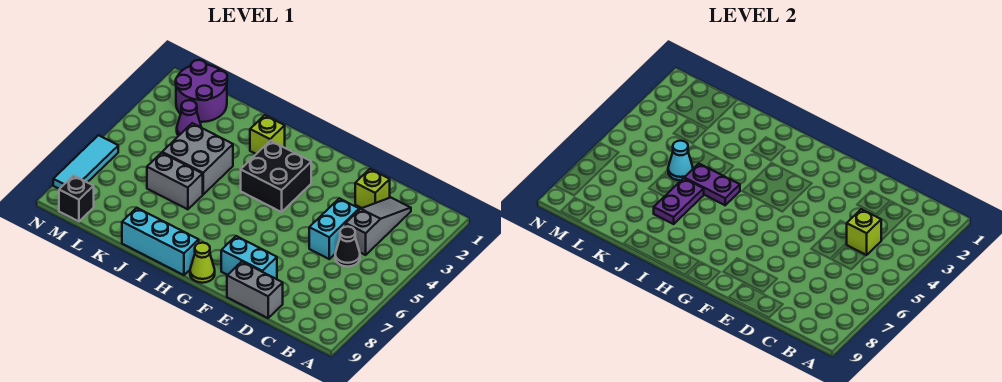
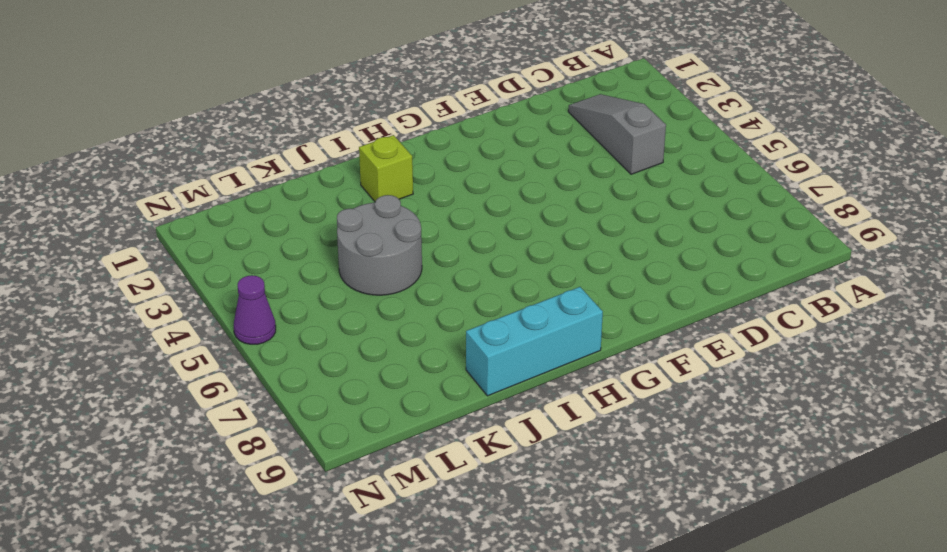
grey round brick J4:K5 level 1 -> grey brick J4:K5 level 1
purple cone N5 level 1 -> purple cone L3 level 1
none -> black cone C5 level 1
none -> lime brick D2 level 1
none -> cyan brick D4:D5 level 1

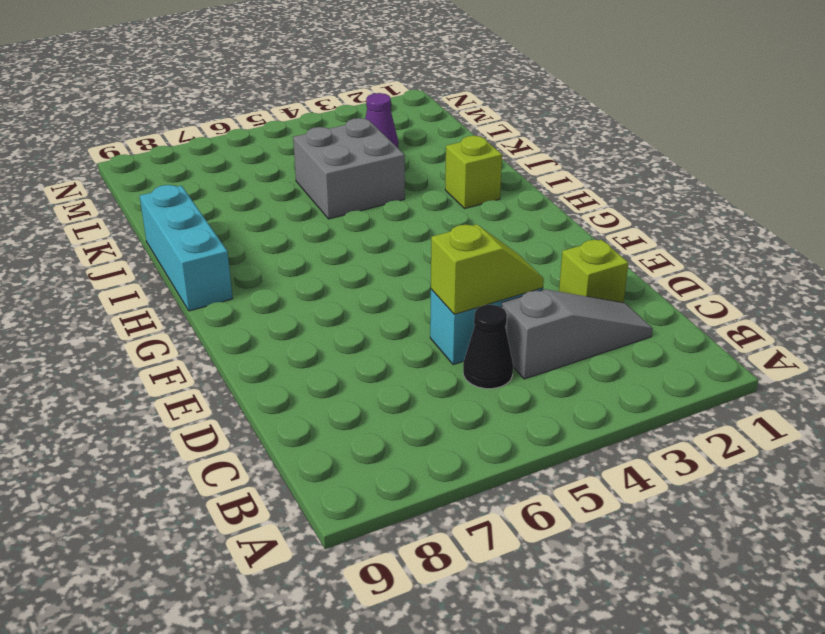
lime slope D4:D5 level 2 top 5 -> none
none -> grey brick D9:E9 level 1
none -> cyan brick E8:F8 level 1
none -> black brick G3:H4 level 1

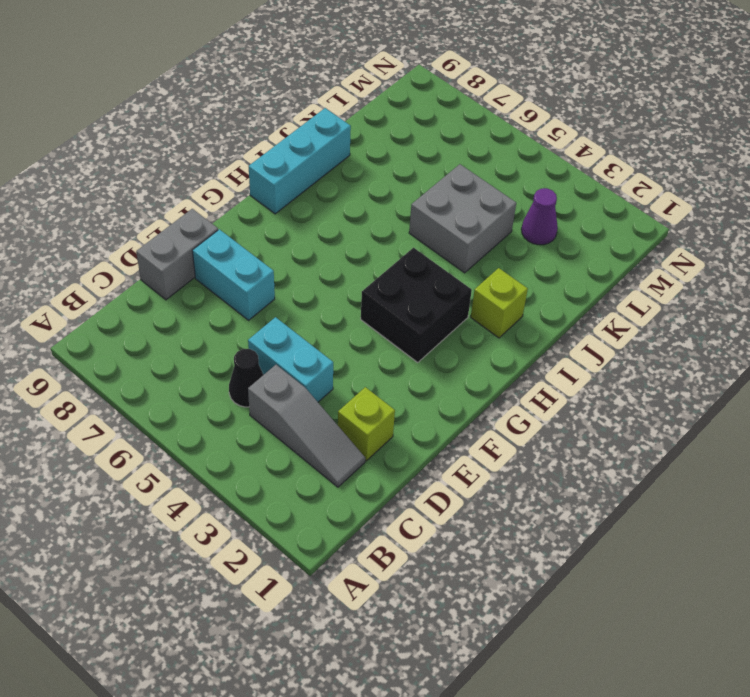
cyan brick E7:E8 level 1 -> cyan brick E8:F8 level 1
none -> lime cone G9 level 1
none -> grey brick J6:K6 level 1
none -> purple round brick L1:M2 level 1

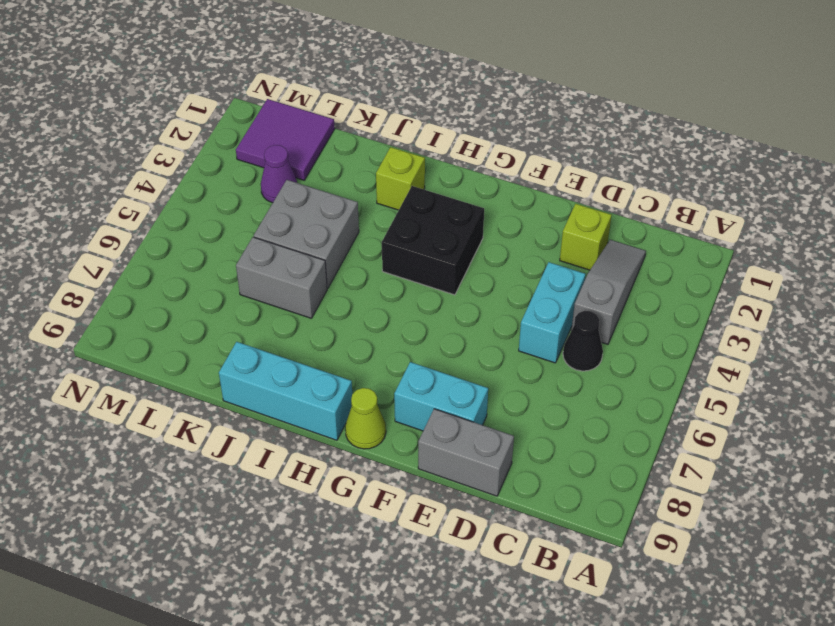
purple tile L1:M2 level 1 -> purple round brick L1:M2 level 1
none -> black brick M9 level 1
none -> cyan tile N6:N8 level 1
none -> lime brick C4 level 2

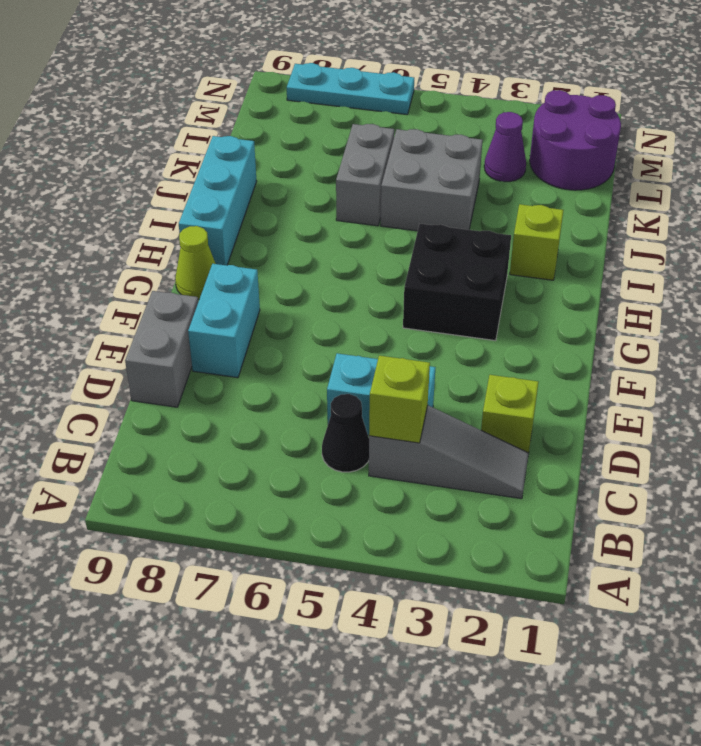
cyan plate N6:N8 level 1 -> cyan tile N6:N8 level 1
none -> black brick M9 level 1
none -> purple plate I5:J5 level 2
none -> purple plate J6:J7 level 2

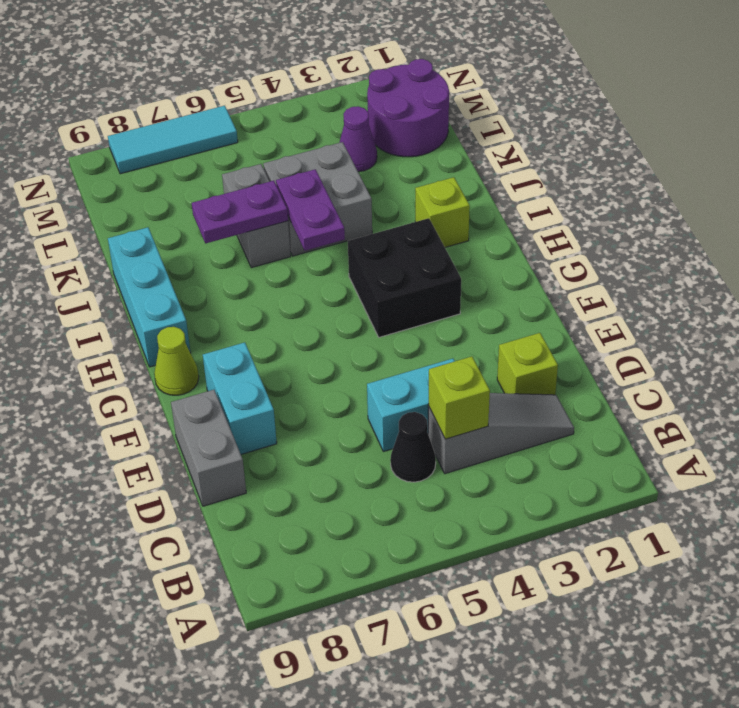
none -> black brick M9 level 1
none -> cyan cone K5 level 2

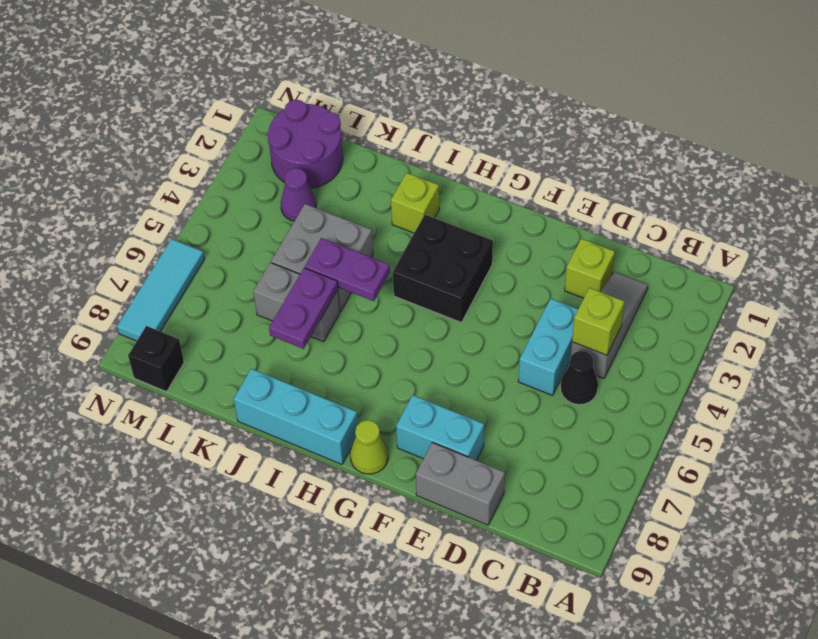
none -> cyan cone K5 level 2

